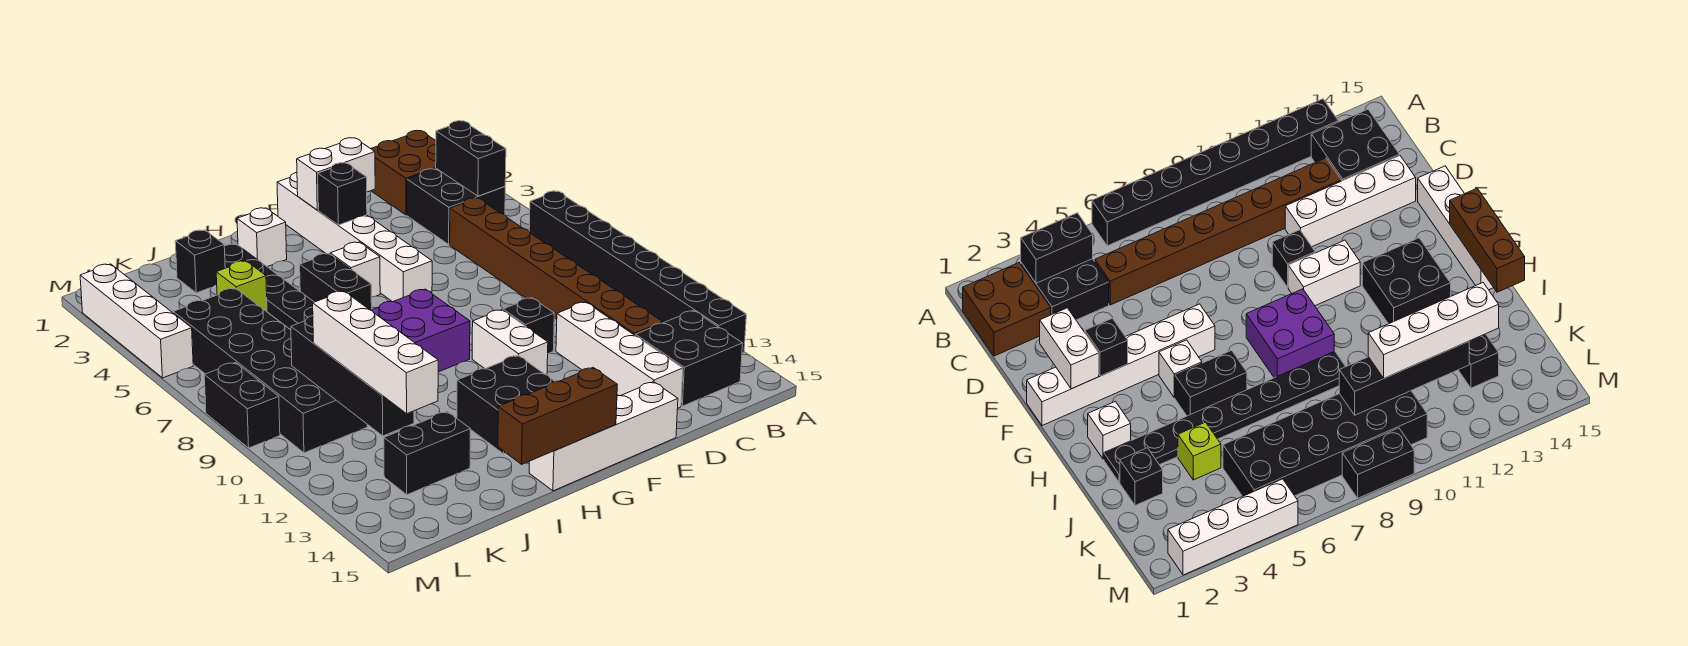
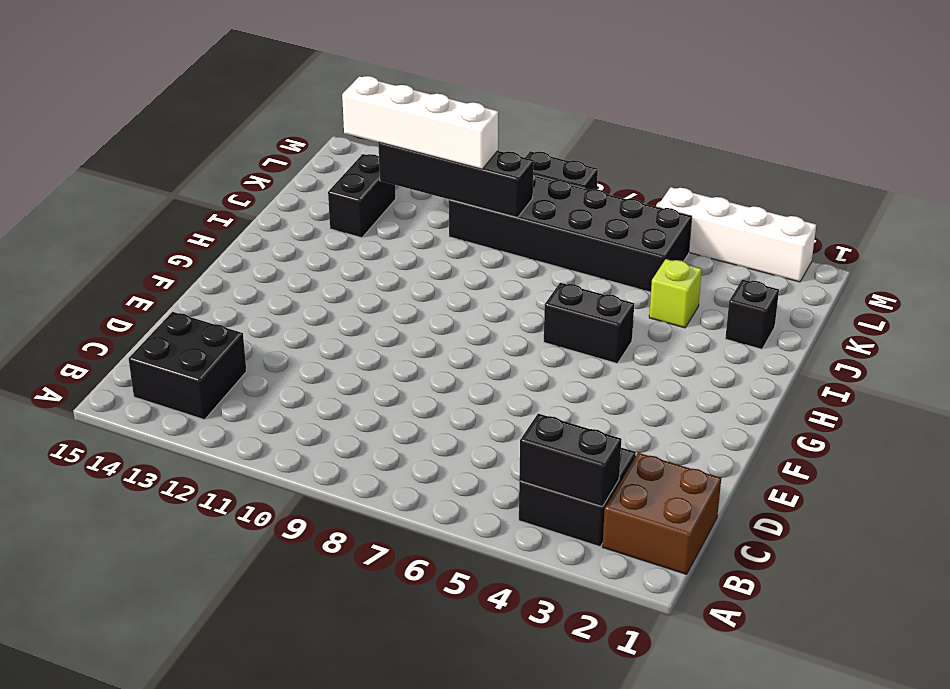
none -> black brick A6:A13 level 1
none -> brown brick C5:C12 level 1
none -> white brick D11:D14 level 1

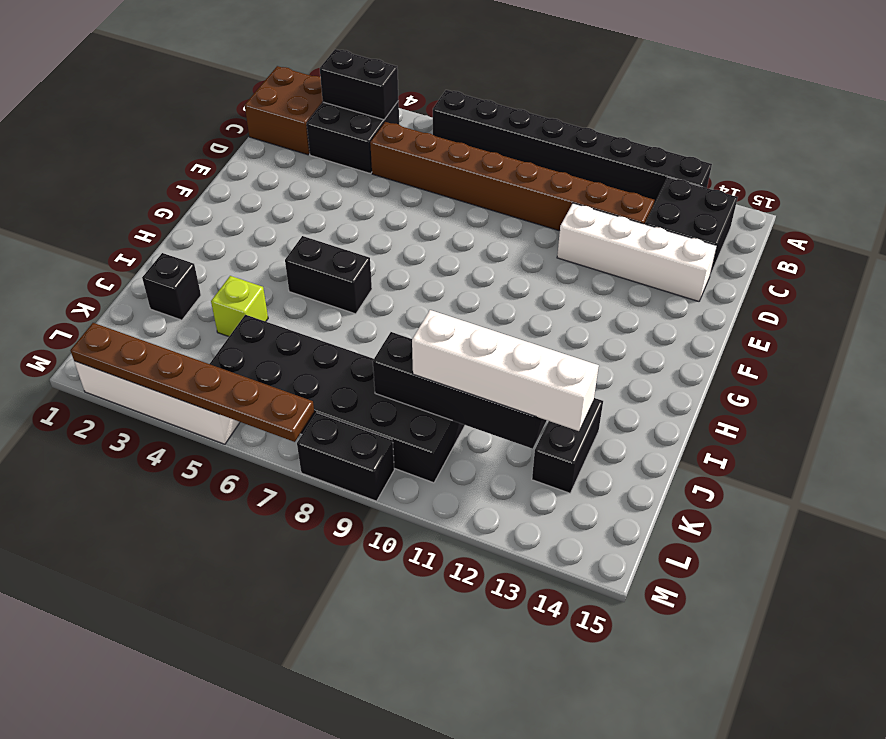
brown plate M2:M7 level 2 -> none
none -> black brick E10 level 1
none -> white brick E15:H15 level 1
none -> white brick F1:F6 level 1

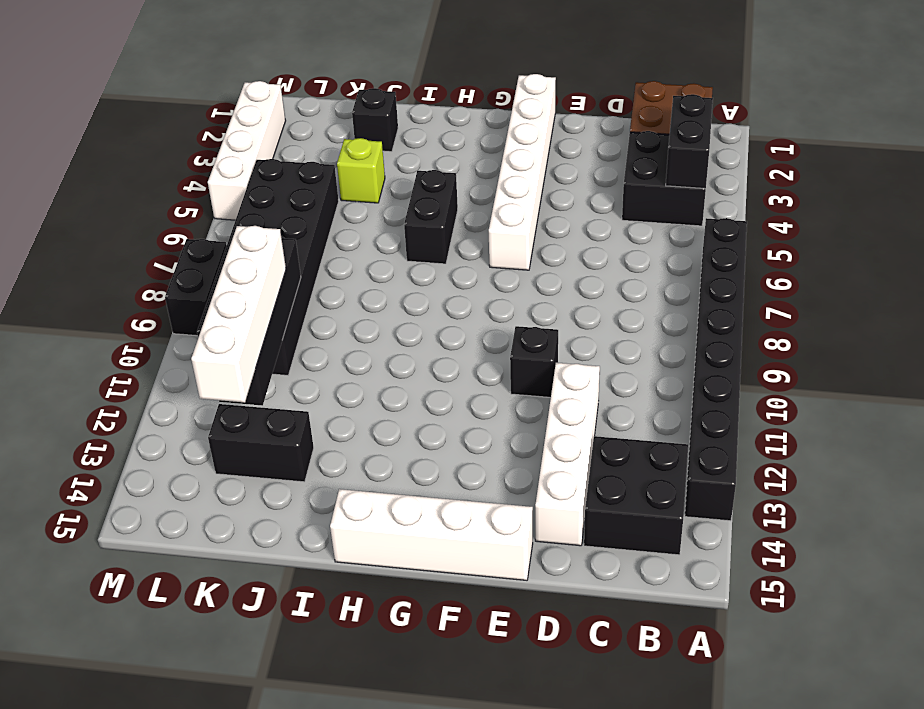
none -> brown brick C5:C12 level 1
none -> white brick F10:F11 level 1
none -> white brick G5 level 1

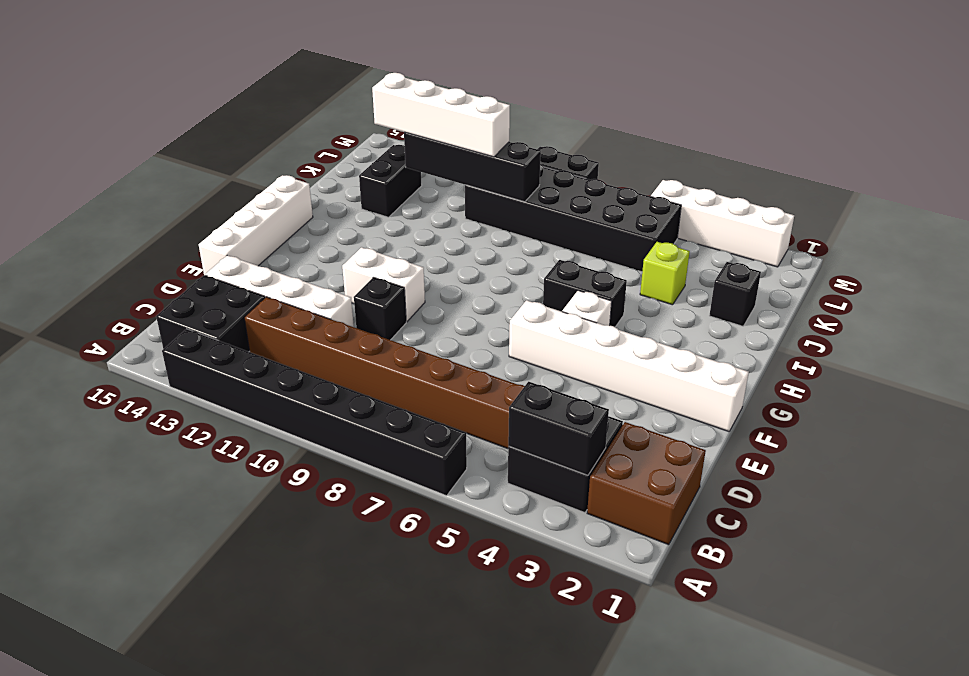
none -> purple brick G8:H9 level 1
none -> black brick G12:H13 level 1
none -> white brick H2 level 1

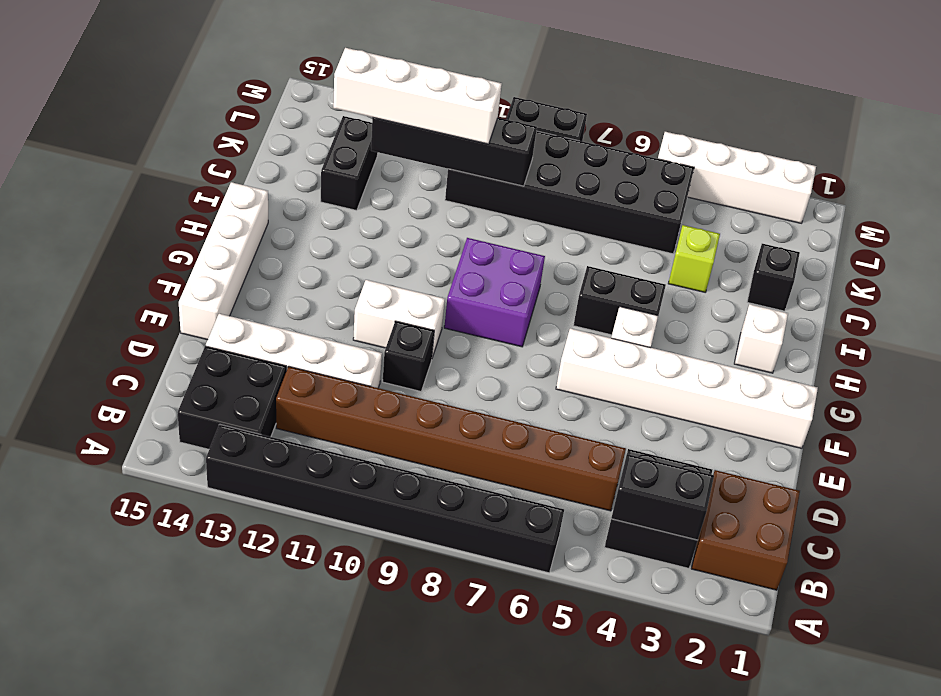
none -> black brick G12:H13 level 1
none -> black plate I2:I9 level 1
none -> white brick E2:F2 level 2

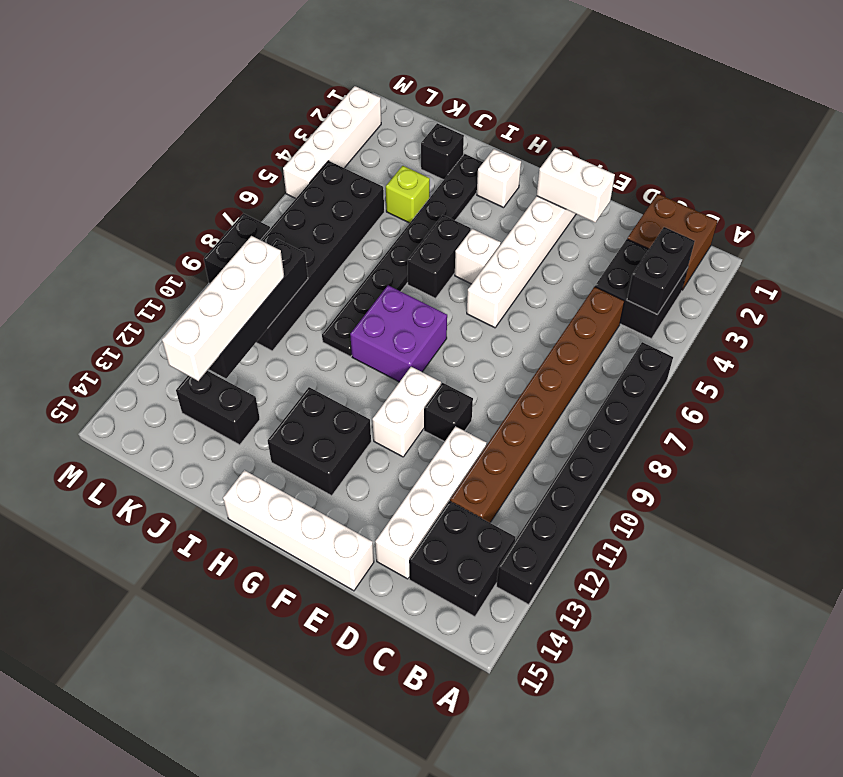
none -> black brick F3 level 2
none -> brown brick G15:I15 level 2

